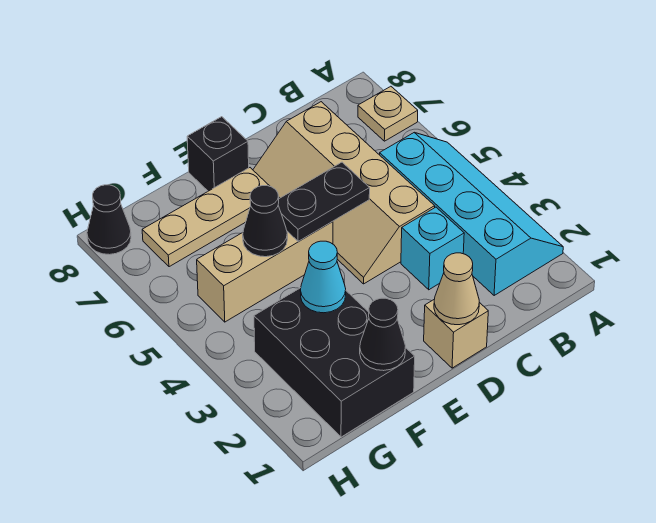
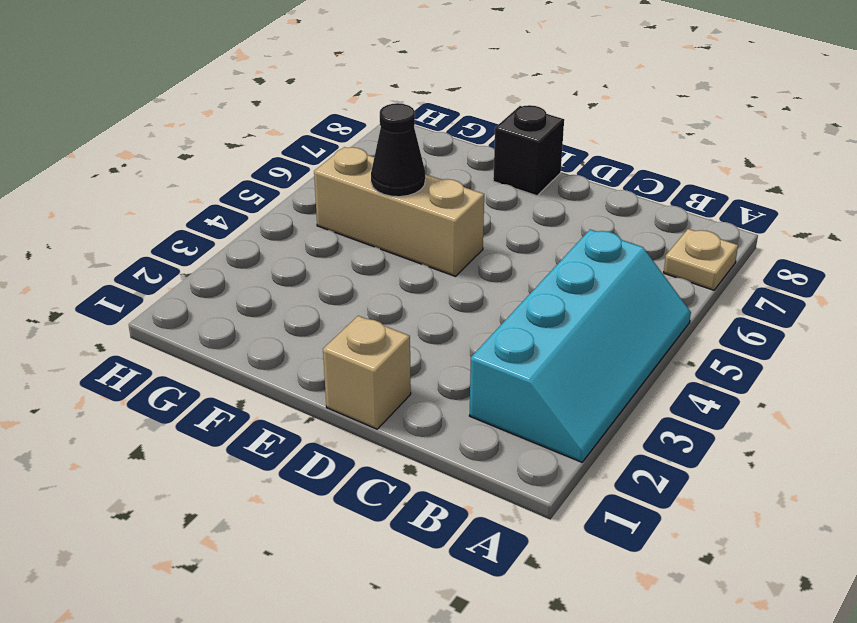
none -> cyan brick C3 level 1
none -> tan slope C4:D7 level 1 top C
none -> tan plate E7:G7 level 1

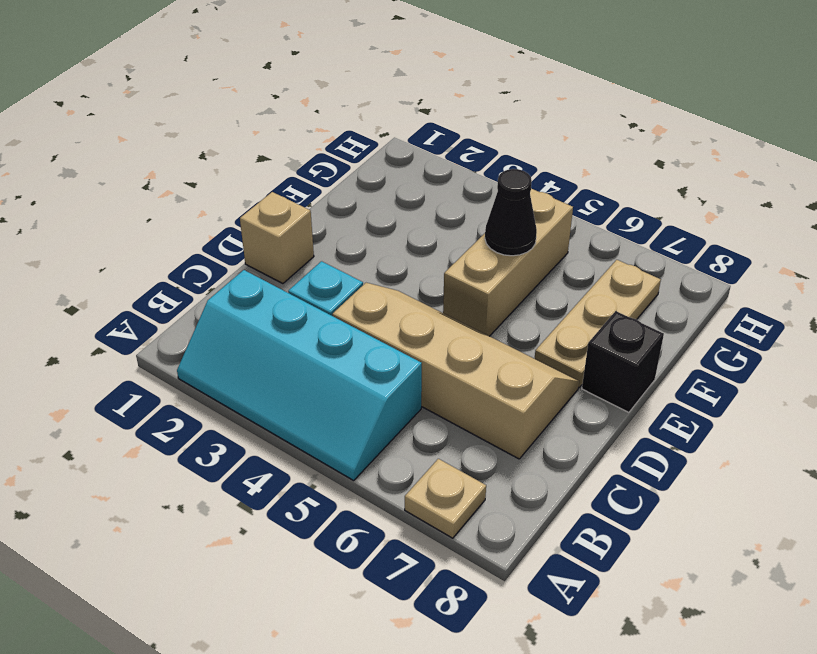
none -> black brick F1:G3 level 1
none -> black cone H8 level 1
none -> tan cone D1 level 2

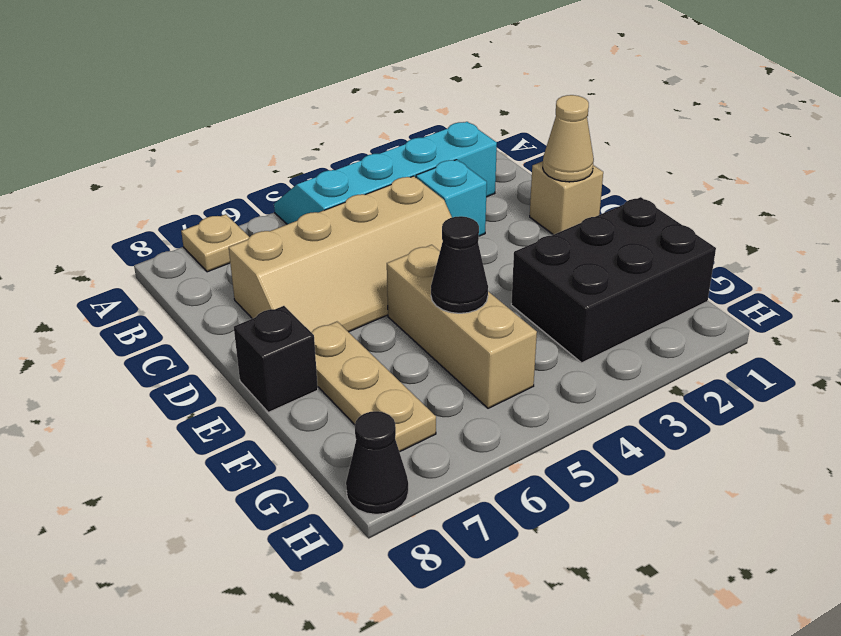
none -> black plate D5:E5 level 2
none -> black cone F1 level 2
none -> cyan cone F3 level 2

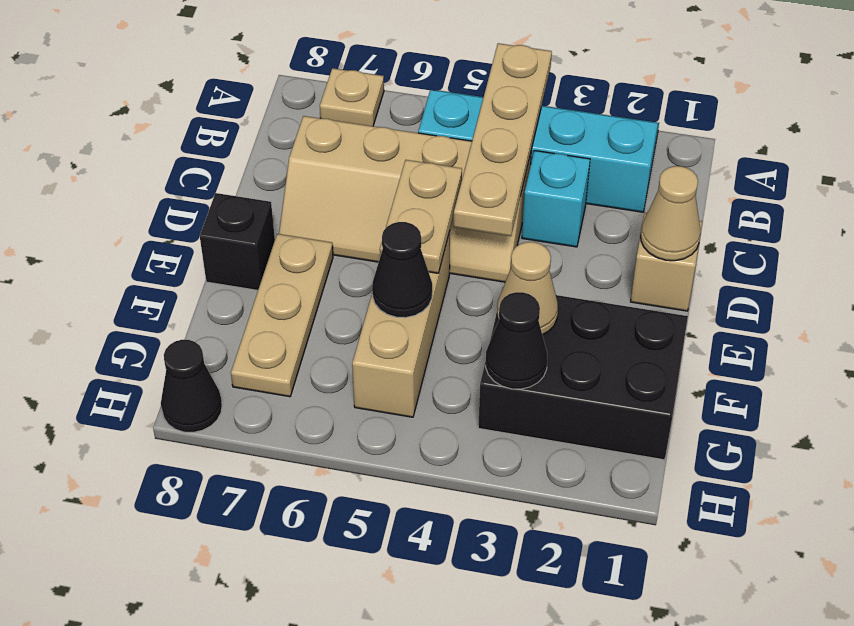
tan plate A4:D4 level 2 -> none
tan plate D5:E5 level 2 -> black plate D5:E5 level 2
tan cone F3 level 2 -> cyan cone F3 level 2
black cone G3 level 2 -> black cone F1 level 2

